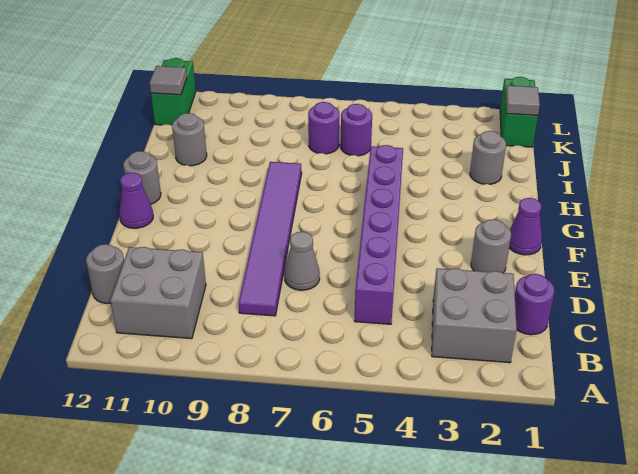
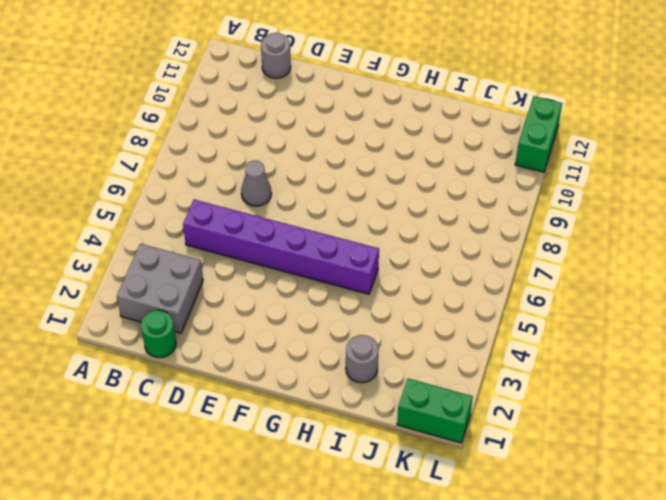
green round brick C1 level 1 -> purple round brick C1 level 1
green brick L11:L12 level 1 -> green brick K12:L12 level 1
none -> grey brick B10:C11 level 1
none -> purple tile C8:H8 level 1
none -> grey round brick E2 level 1

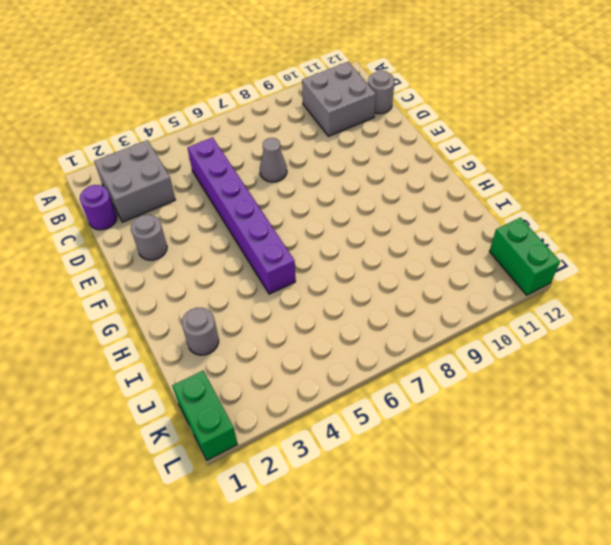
none -> purple tile C8:H8 level 1
none -> purple cone F1 level 1
none -> purple cone F12 level 1

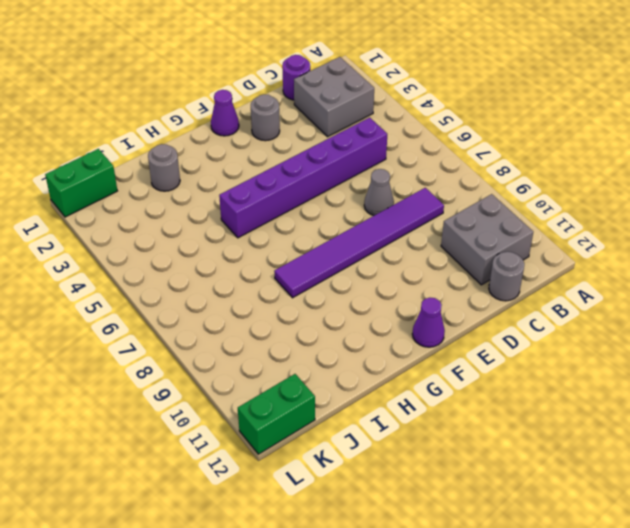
none -> grey round brick G12 level 1
none -> grey round brick I11 level 1
none -> purple round brick J6 level 1

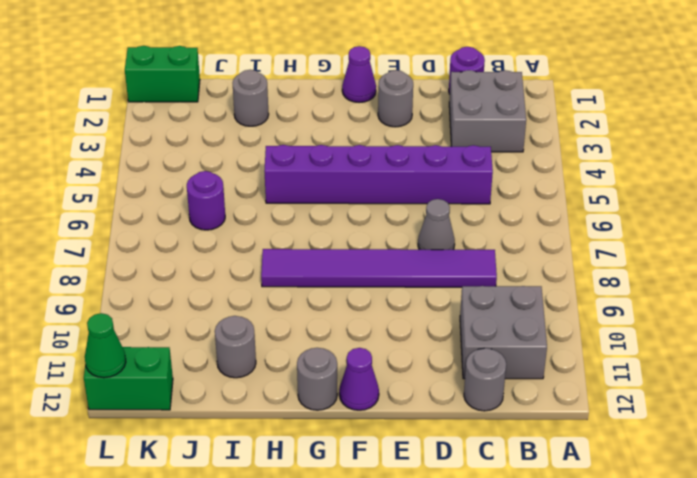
green cone L12 level 2 -> none
none -> purple round brick J7 level 1
none -> grey tile K1 level 2
none -> grey tile K12 level 2

